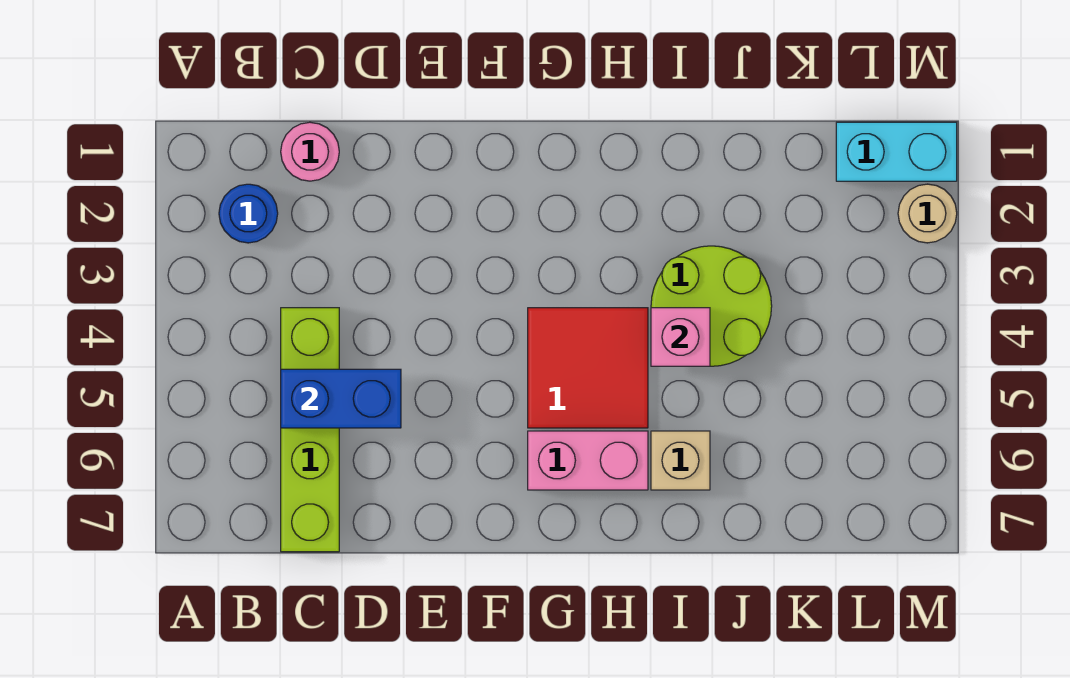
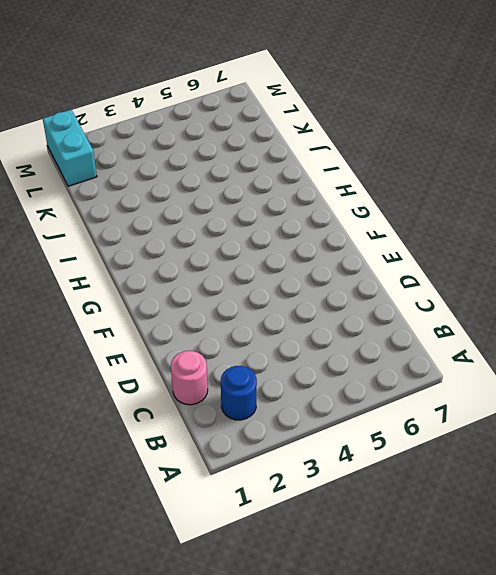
none -> lime brick C4:C7 level 1
none -> red tile G4:H5 level 1

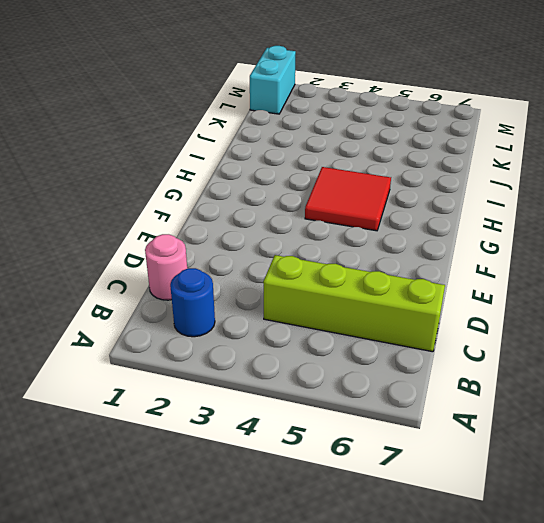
none -> pink brick G6:H6 level 1
none -> lime round brick I3:J4 level 1

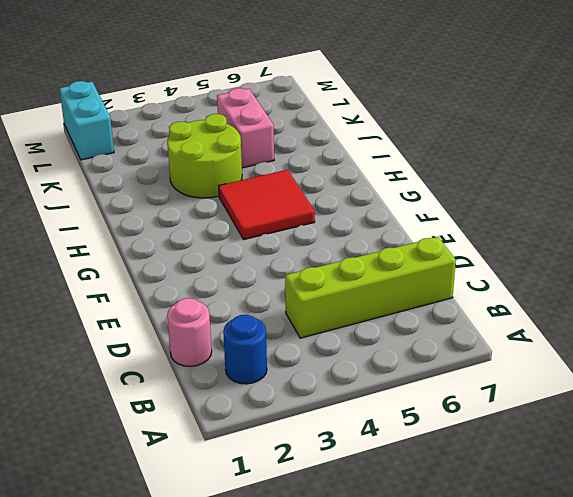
pink brick J5:K5 level 1 -> pink brick G6:H6 level 1
none -> tan brick I6 level 1
none -> tan round brick M2 level 1

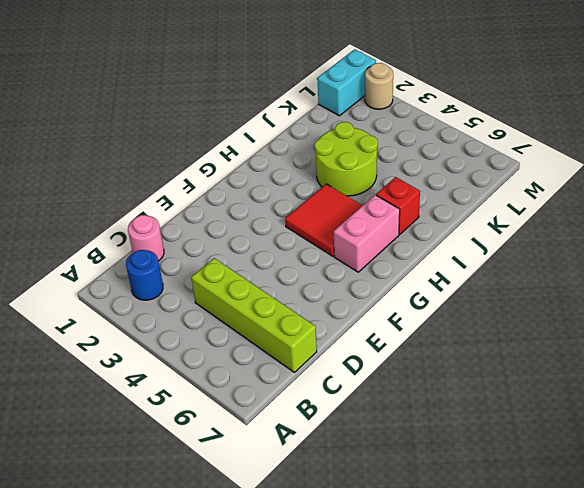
red brick I6 level 1 -> tan brick I6 level 1
none -> blue brick C5:D5 level 2
none -> pink brick I4 level 2

